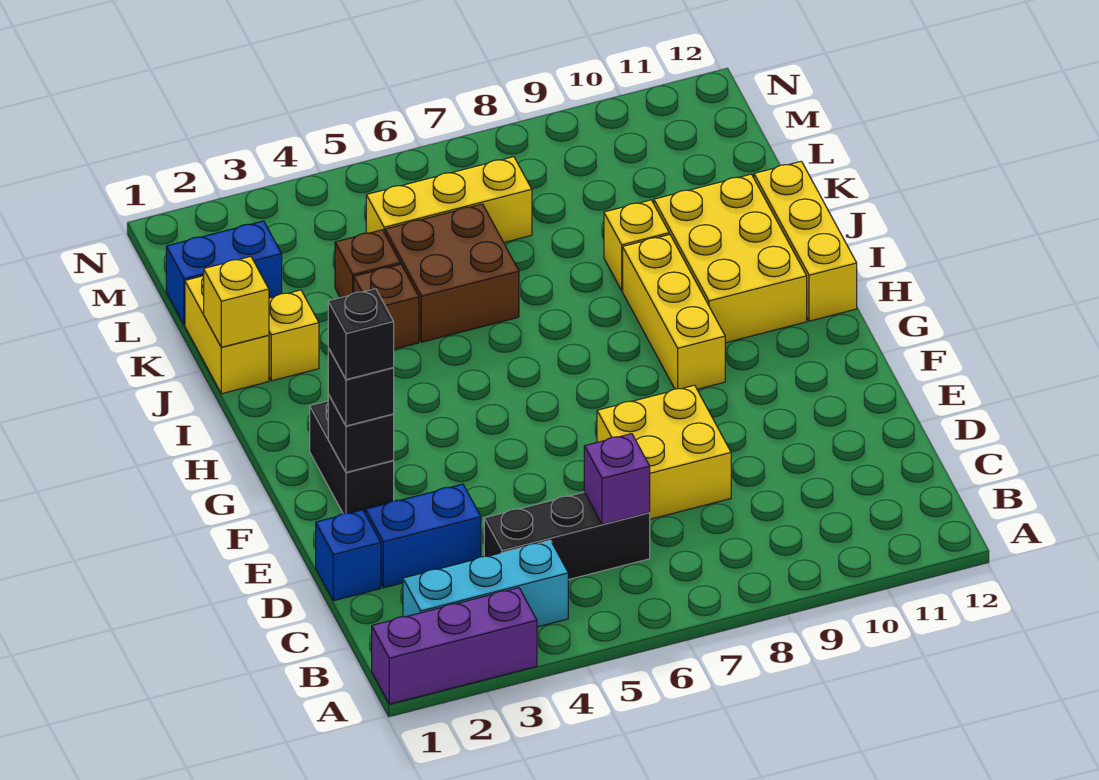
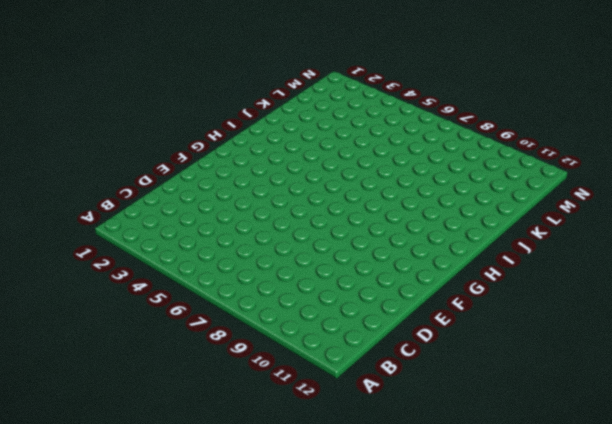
none -> purple brick A1:A3 level 1
none -> cyan brick B2:B4 level 1
none -> black brick C4:C6 level 1

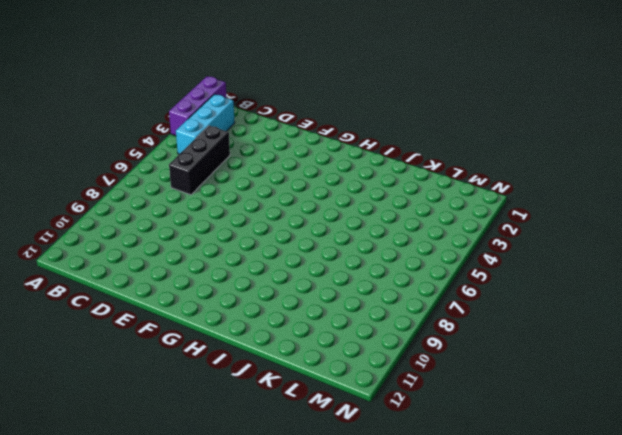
none -> blue brick D1 level 1
none -> blue brick D2:D3 level 1
none -> yellow brick D7:E8 level 1

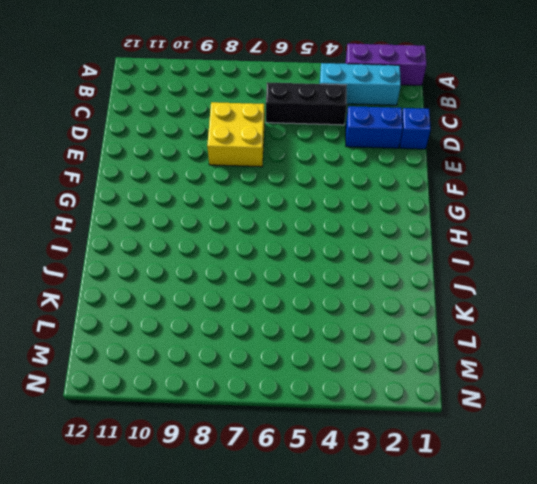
none -> black brick F2:G2 level 1
none -> yellow brick G9:I9 level 1
none -> yellow brick H10:J11 level 1

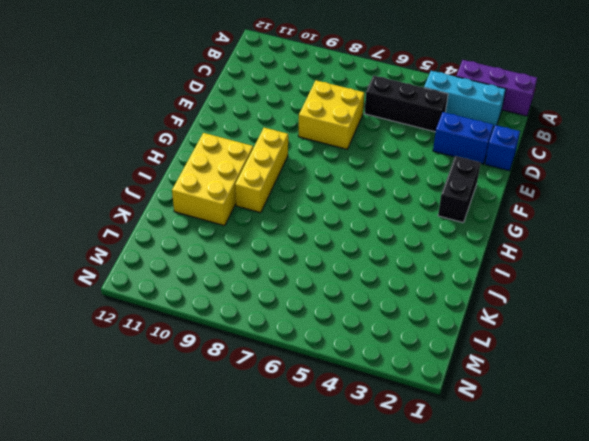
none -> yellow brick H12:J12 level 1
none -> yellow brick J1:K1 level 1
none -> yellow brick J2 level 1

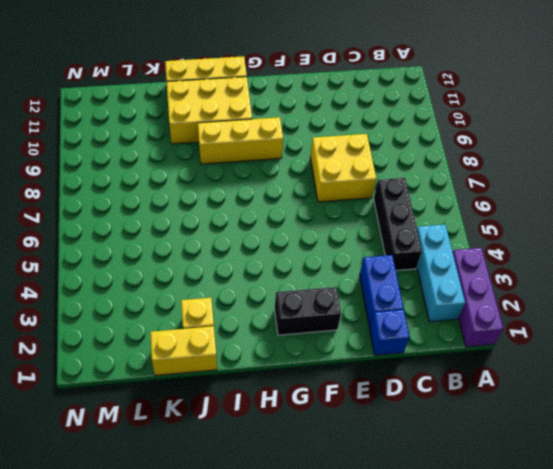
none -> brown brick J4 level 1
none -> brown brick J5:K6 level 1
none -> yellow brick J9 level 1

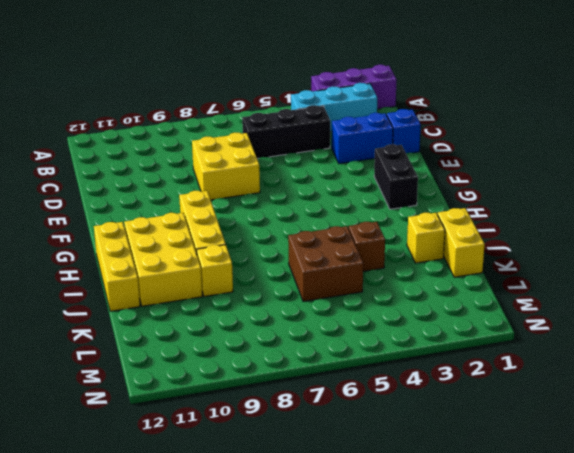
none -> brown brick K4 level 1
none -> blue brick L1:L2 level 1
none -> yellow brick L5:L7 level 1

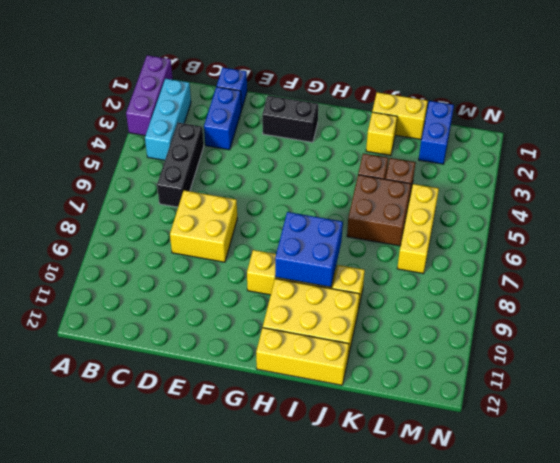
blue brick H8:I9 level 2 -> none
none -> purple brick C6 level 2
none -> black brick F2 level 2
none -> yellow brick J1 level 2

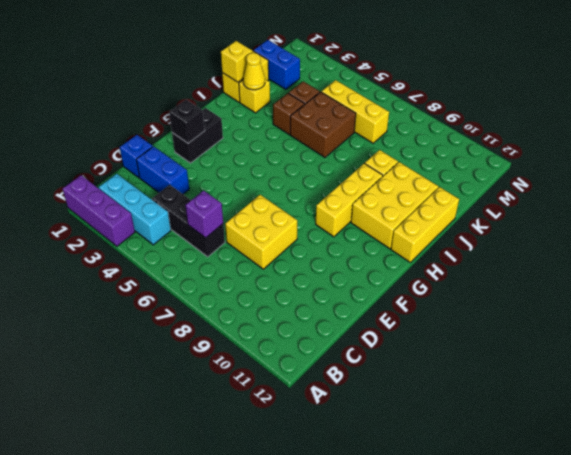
yellow cone J2 level 2 -> none
none -> black brick F2 level 3
none -> black brick F2 level 4

